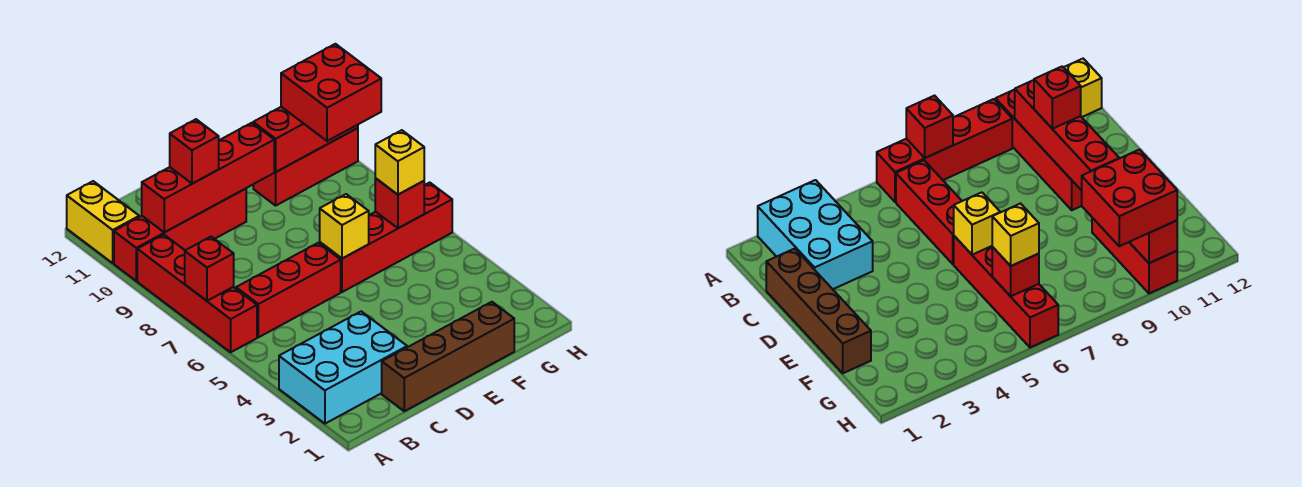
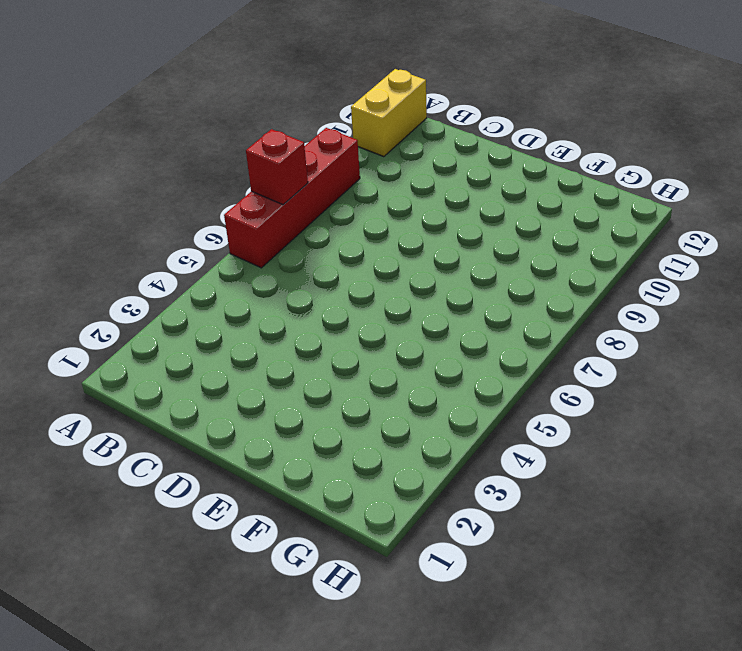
none -> cyan brick A2:C3 level 1
none -> red brick A10:D10 level 1
none -> red brick B6:D6 level 1

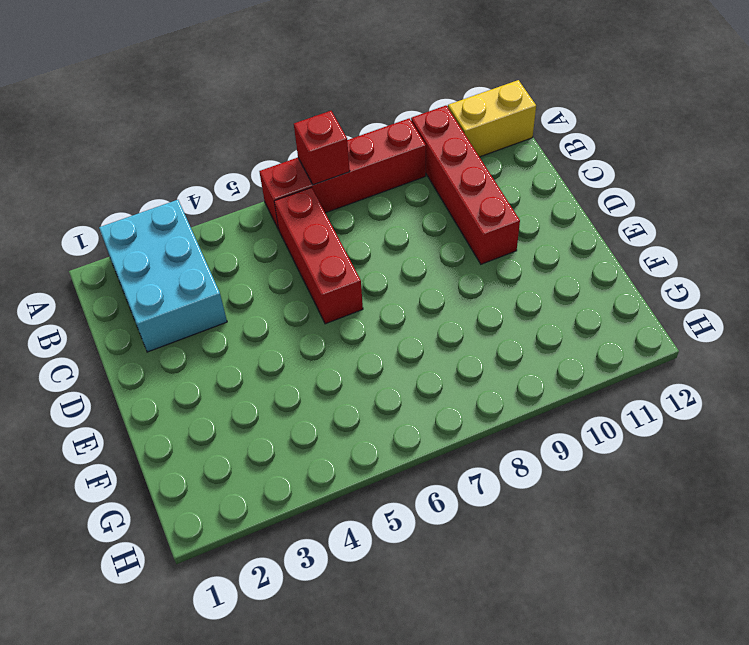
none -> brown brick C1:F1 level 1
none -> red brick E6:H6 level 1
none -> red brick F10:H10 level 1

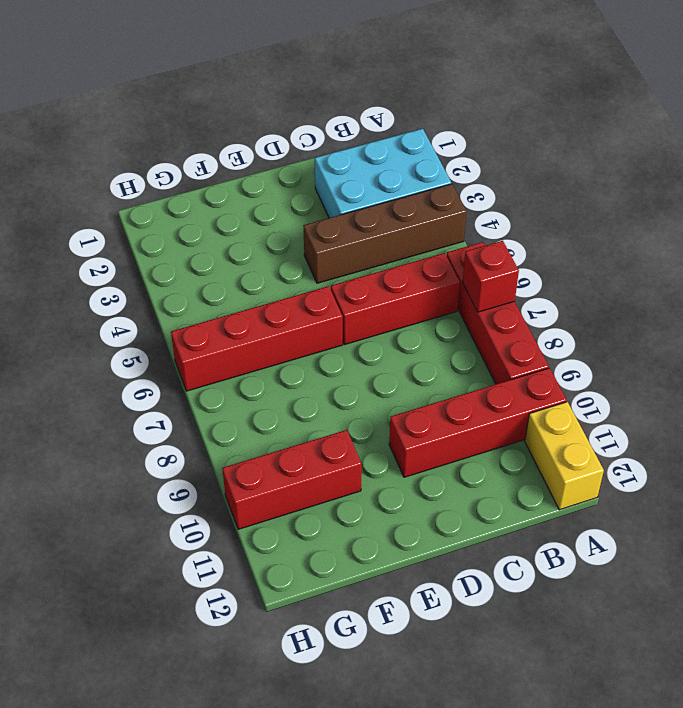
brown brick A4:D4 level 1 -> brown brick C1:F1 level 1
none -> red brick B10:E10 level 2
none -> yellow brick E6 level 2
none -> red brick F10:H10 level 2

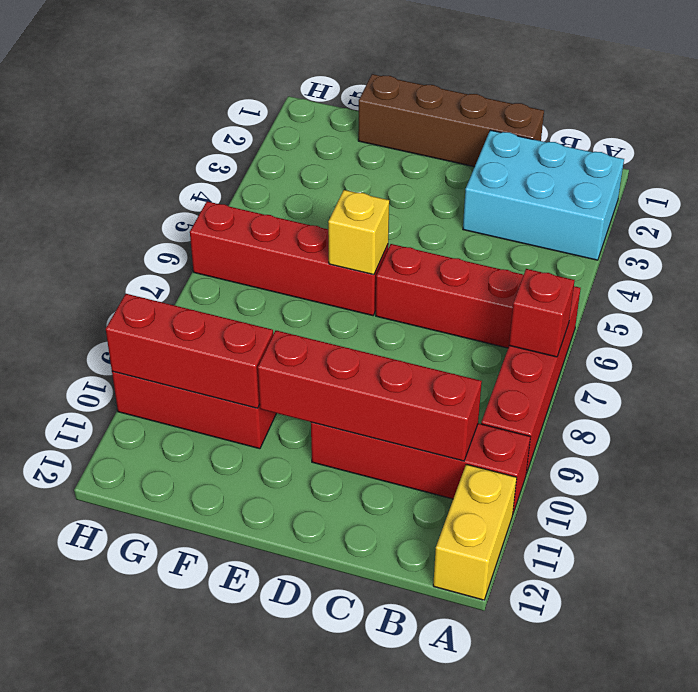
none -> red brick G6 level 2
none -> red brick C10 level 3
none -> yellow brick G6 level 3

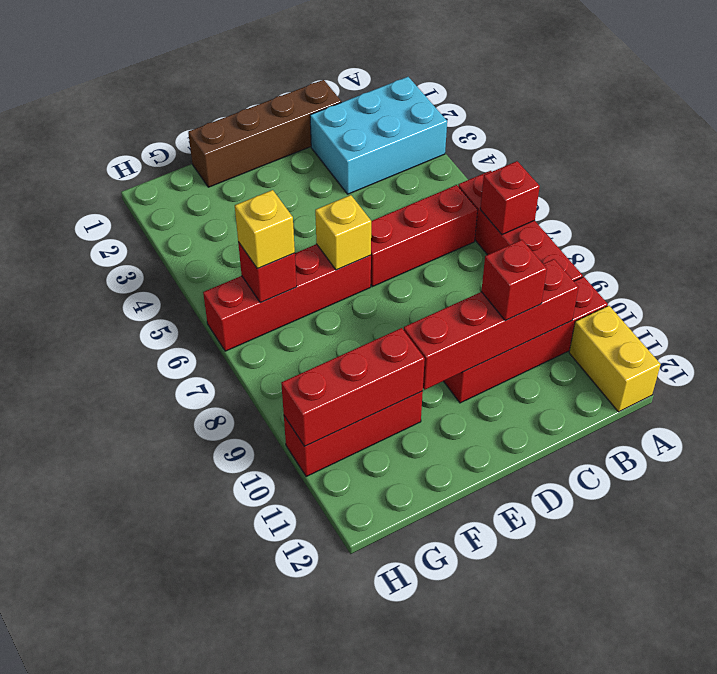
none -> red brick G9:H10 level 3

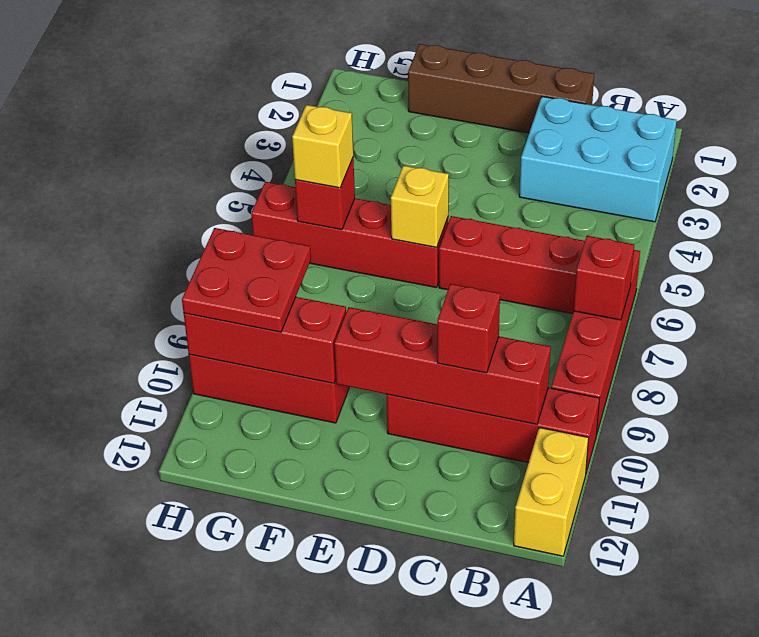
red plate G9:H10 level 3 -> red brick G9:H10 level 3

